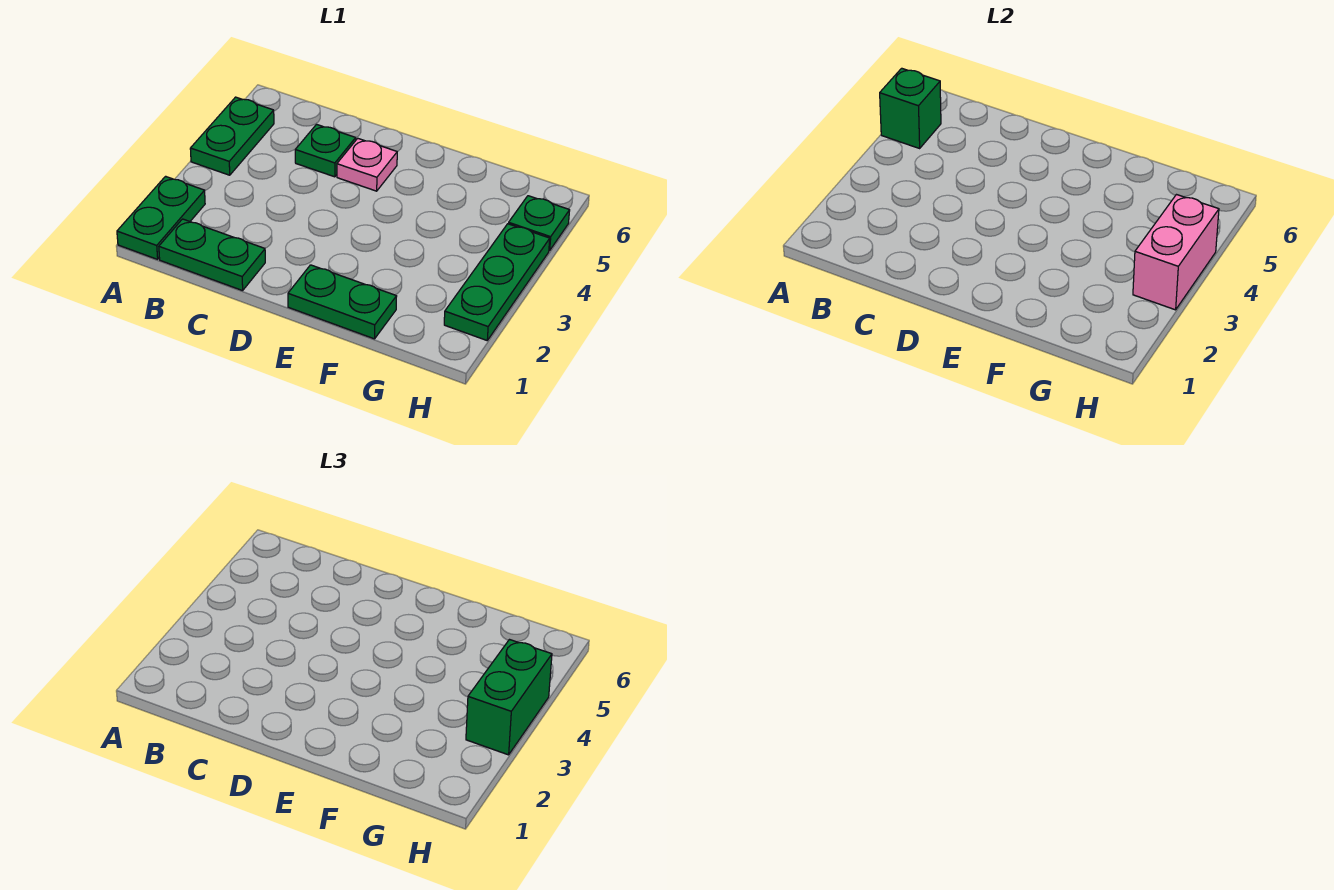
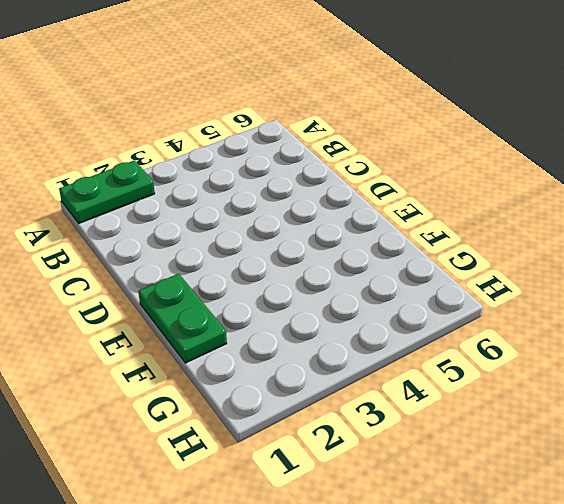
none -> green plate A4:A5 level 1
none -> green plate B1:C1 level 1

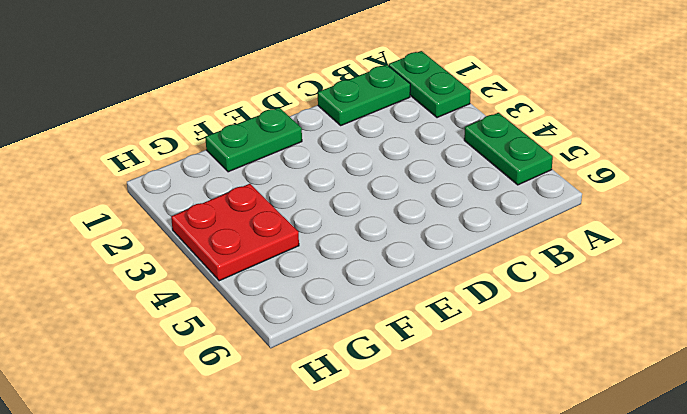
red plate G3:H4 level 1 -> green plate H2:H4 level 1
none -> green plate C5 level 1
none -> pink plate D5 level 1

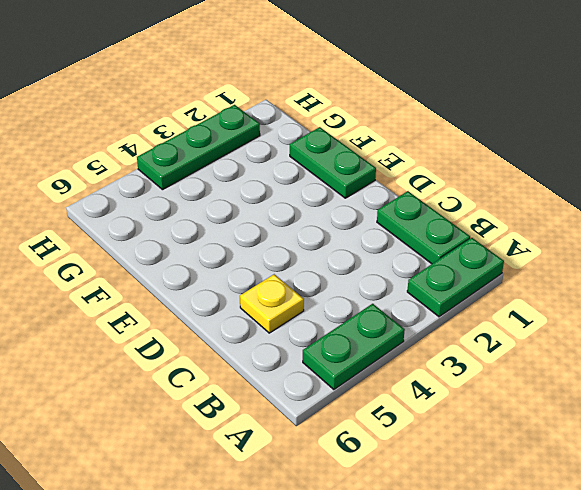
yellow plate C5 level 1 -> green plate C5 level 1
none -> pink plate D5 level 1
none -> green plate H5 level 1

